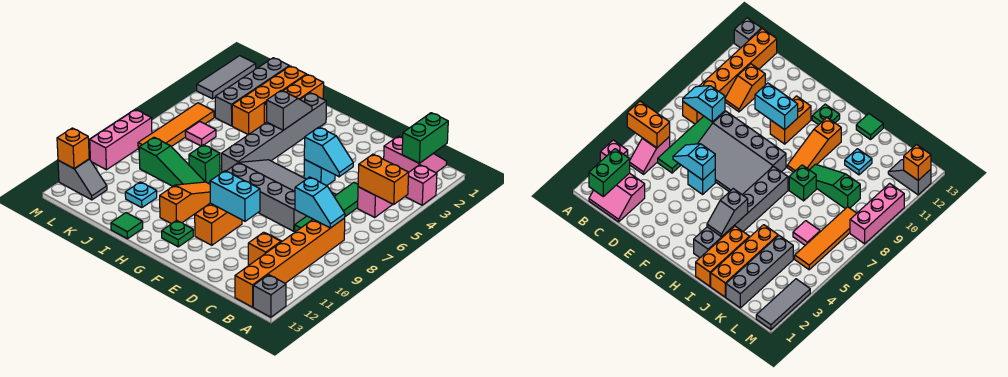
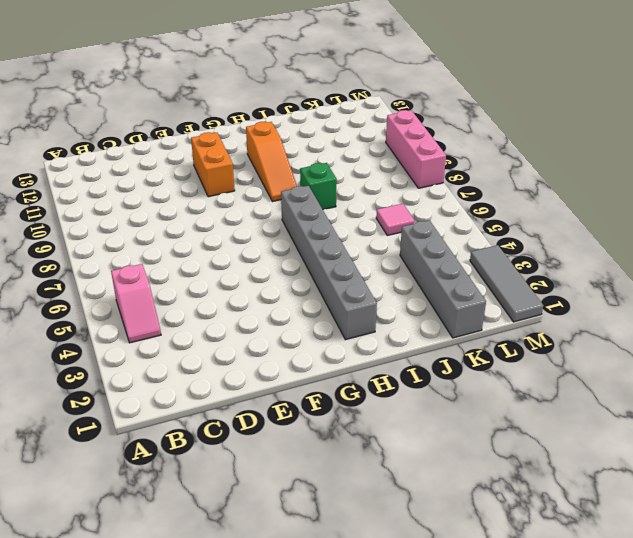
none -> pink brick A3 level 1
none -> grey brick A13 level 1
none -> pink slope B1:C2 level 1 top 2
none -> orange brick B8:B13 level 1

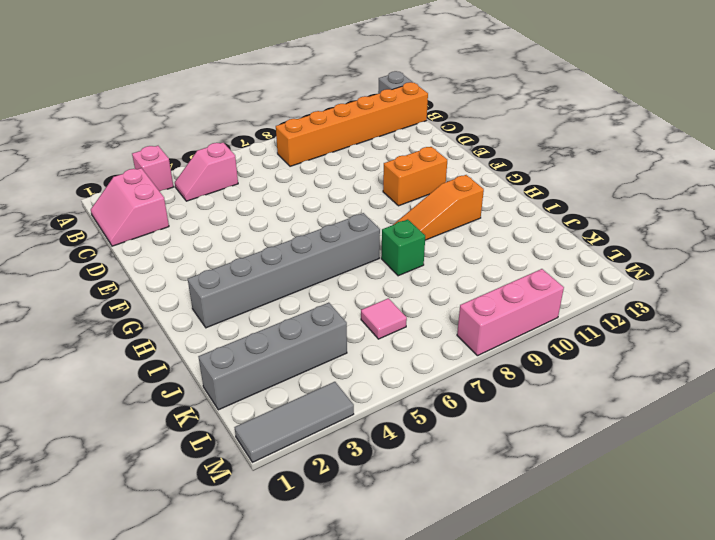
none -> green tile C5:C8 level 1
none -> orange slope C10:C11 level 1 top 11
none -> grey slope D6:G8 level 1 top 8
none -> cyan brick E5 level 1

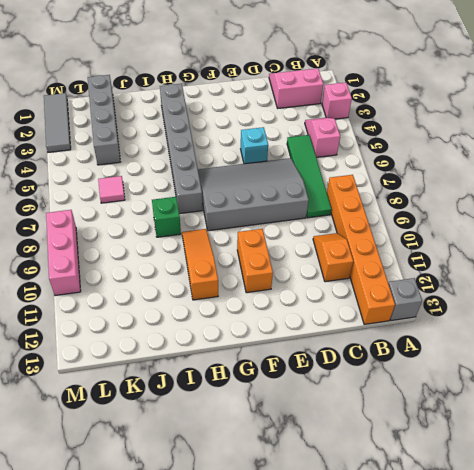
none -> green plate G12 level 1
none -> orange brick I1:I3 level 1
none -> green slope I9:K9 level 1 top K
none -> green tile I13 level 1

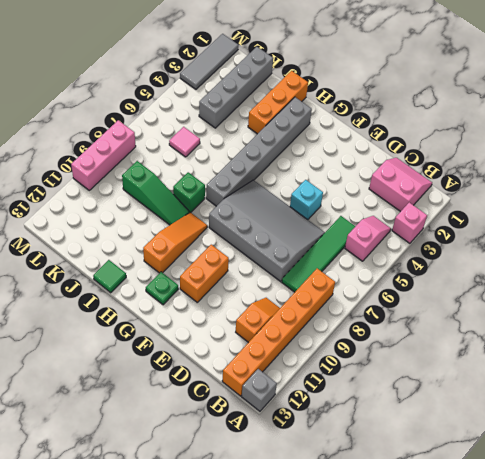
none -> orange brick J1:J4 level 1
none -> cyan plate J11 level 1
none -> orange tile L5:L8 level 1
none -> grey slope L12:M12 level 1 top M

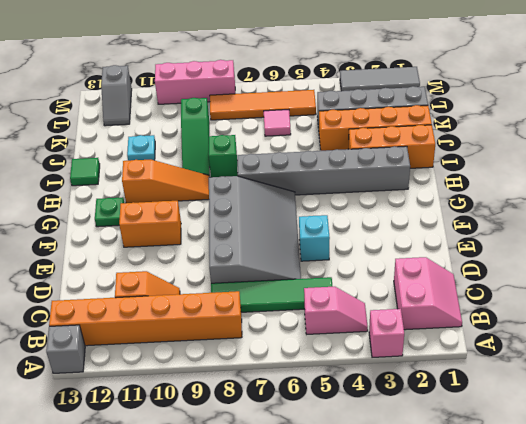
none -> orange brick A5:B5 level 2
none -> green brick B1:B2 level 2
none -> cyan slope B8:C8 level 2 top C
none -> cyan slope D5:E5 level 2 top E

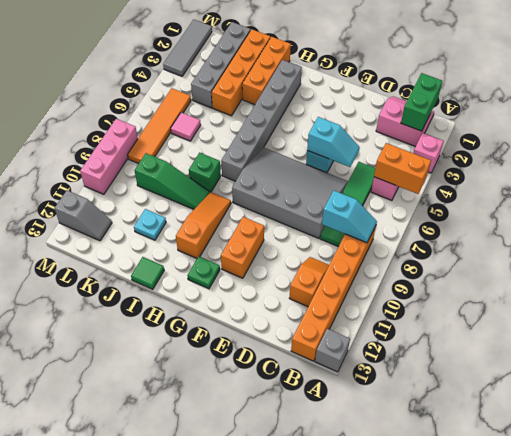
none -> cyan brick E10:F10 level 2
none -> grey slope H3:H4 level 2 top 4
none -> orange brick M12 level 2

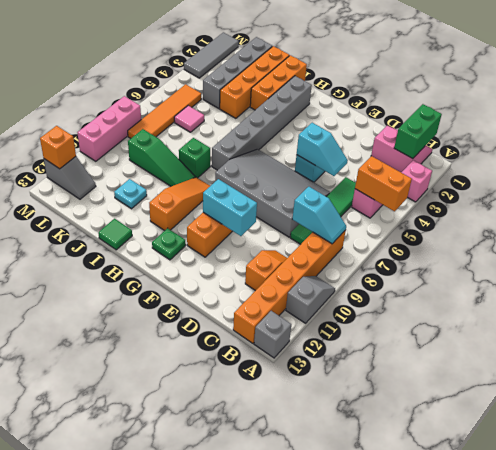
grey slope A10:A11 level 1 top 11 -> grey slope H3:H4 level 2 top 4

